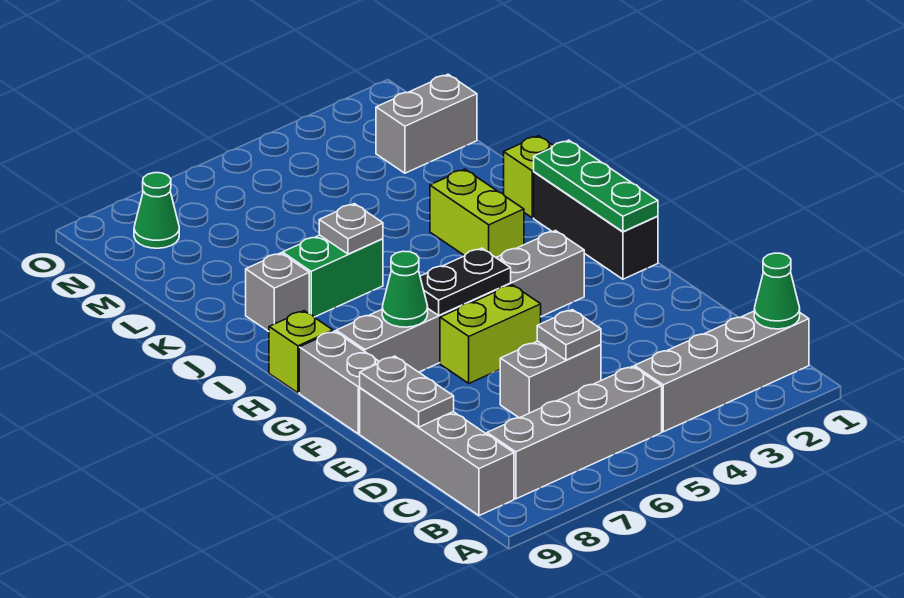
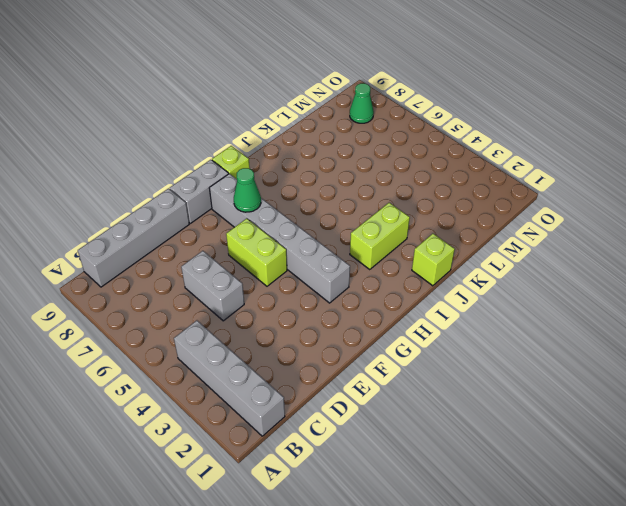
none -> grey brick B5:B8 level 1
none -> black brick G1:I1 level 1
none -> green brick J6:J7 level 1

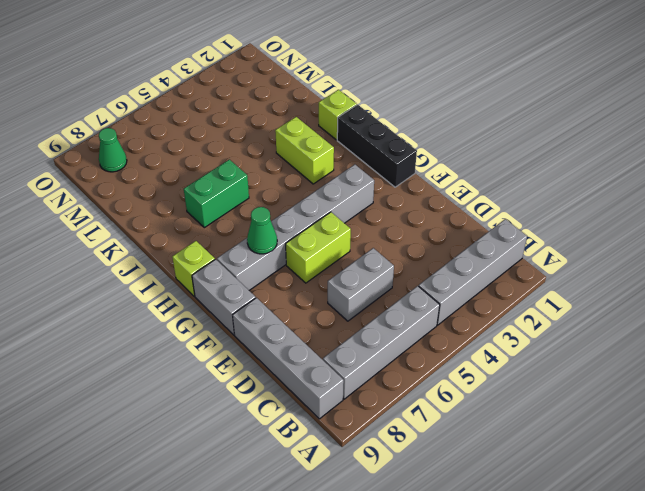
none -> grey brick J8 level 1
none -> grey brick M1:M2 level 1
none -> green cone B1 level 2

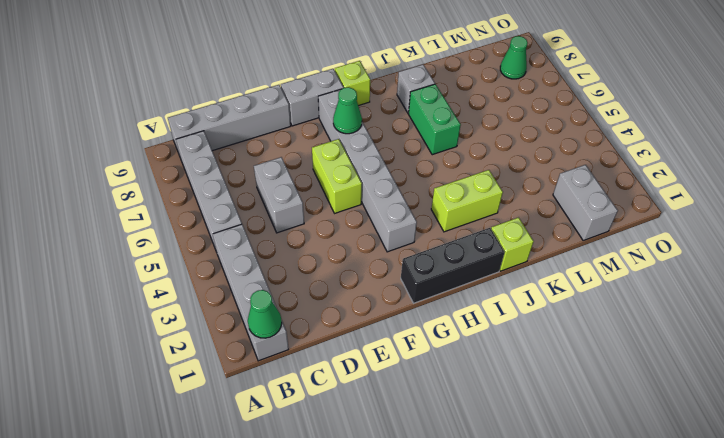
none -> grey plate D5 level 2
none -> grey plate D9:E9 level 2
none -> green plate G1:I1 level 2

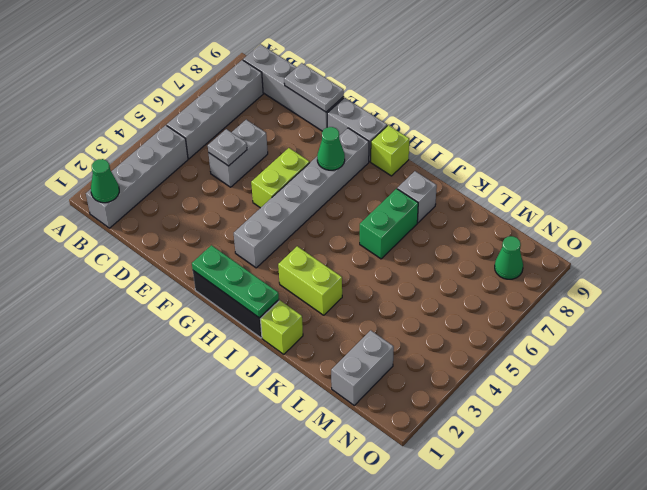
none -> black plate G5:G6 level 2
none -> grey plate J6 level 2

